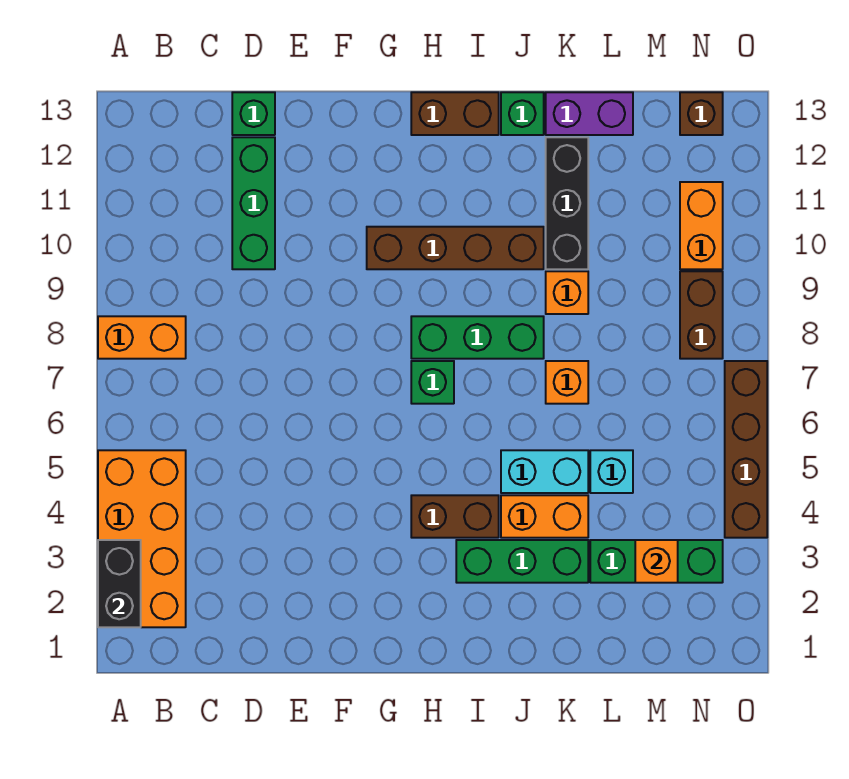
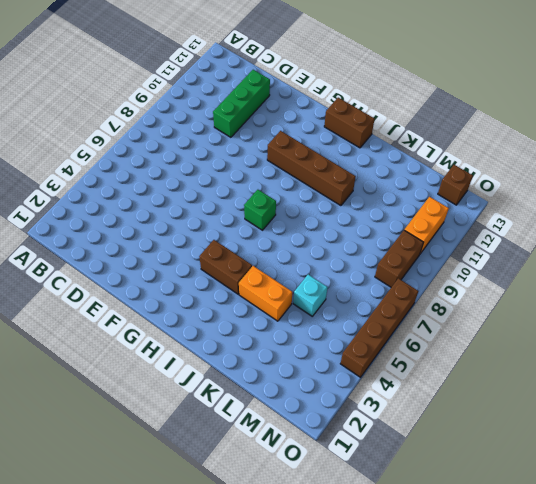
none -> orange brick A2:B5 level 1
none -> orange brick A8:B8 level 1
none -> green brick D13 level 1

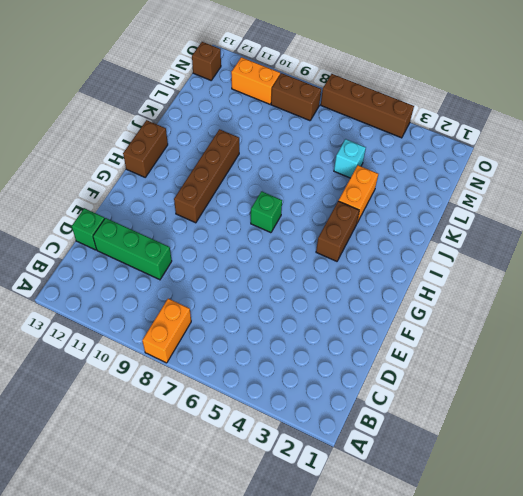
none -> orange brick A2:B5 level 1
none -> green brick H8:J8 level 1
none -> green brick I3:K3 level 1

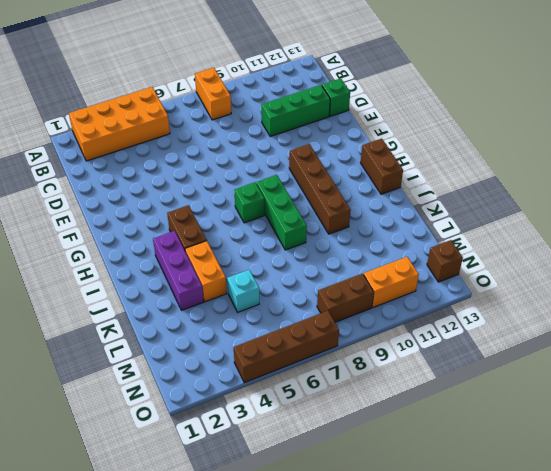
purple brick I3:K3 level 1 -> green brick I3:K3 level 1
none -> cyan brick J5:K5 level 1
none -> green brick J13 level 1
none -> orange brick K7 level 1

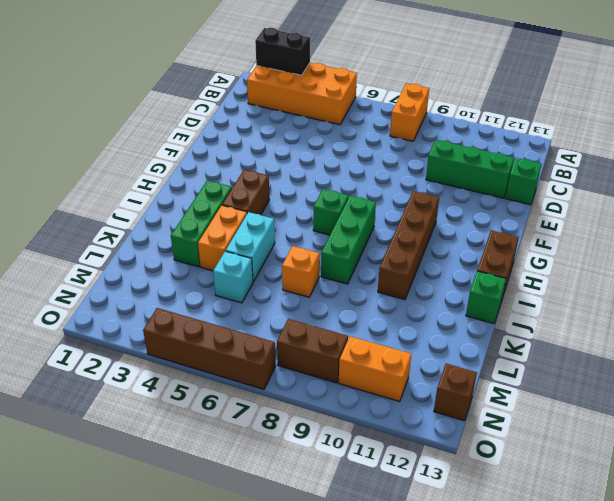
none -> orange brick K9 level 1
none -> black brick K10:K12 level 1
none -> purple brick K13:L13 level 1

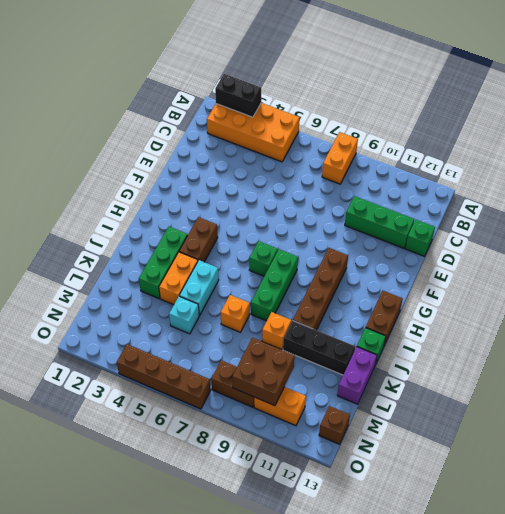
brown brick M9:N10 level 2 -> none
none -> green brick L3:N3 level 1
none -> orange brick M3 level 2

